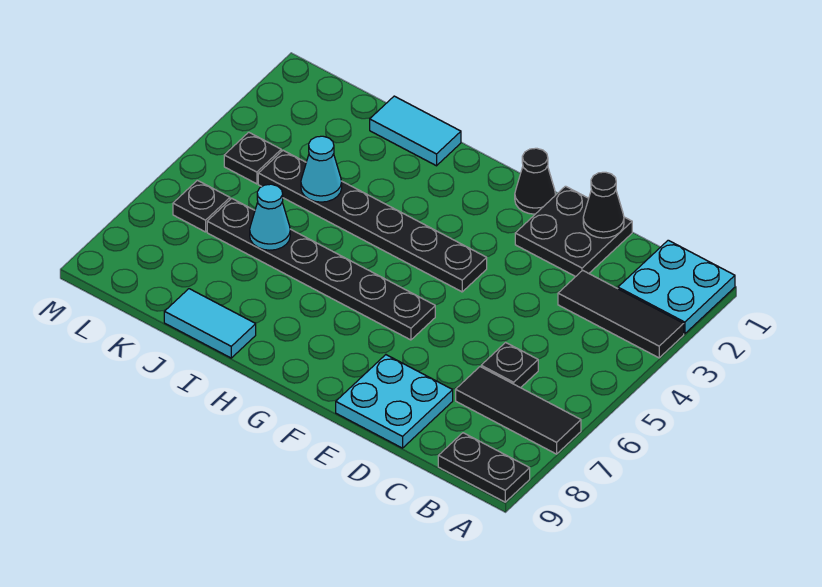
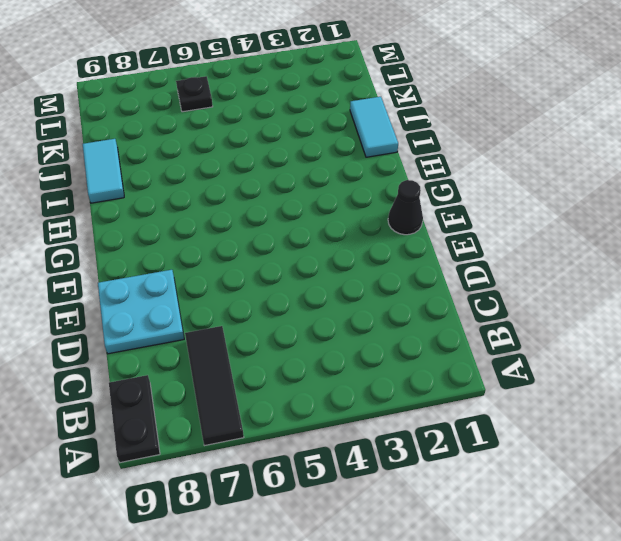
none -> cyan plate A1:B2 level 1
none -> black tile A3:C3 level 1
none -> black plate C6 level 1

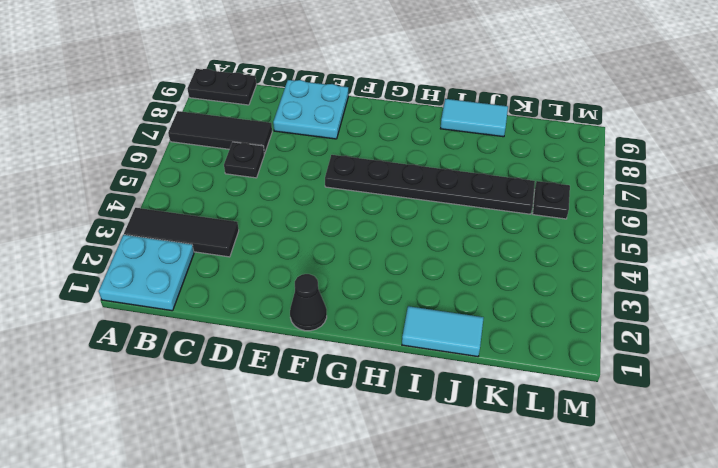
none -> black plate D1:E2 level 1
none -> black plate F4:K4 level 1
none -> black plate L4 level 1

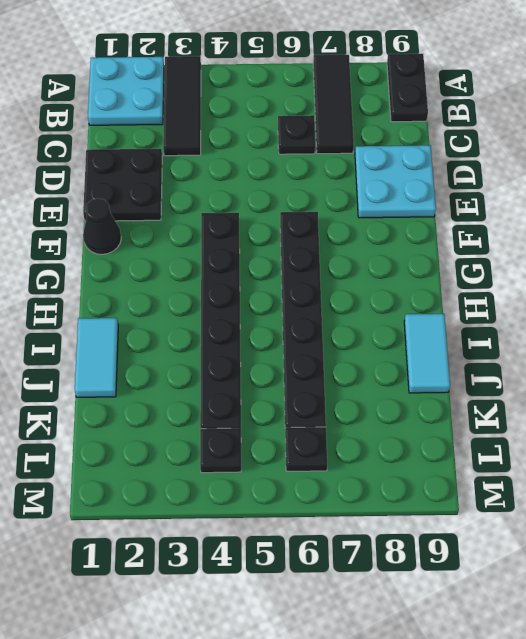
none -> black cone D1 level 2
none -> cyan cone J4 level 2
none -> cyan cone J6 level 2

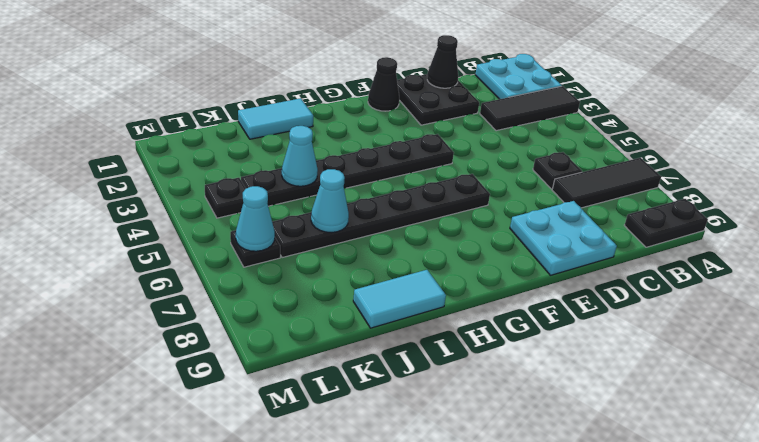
cyan cone L6 level 2 -> none

